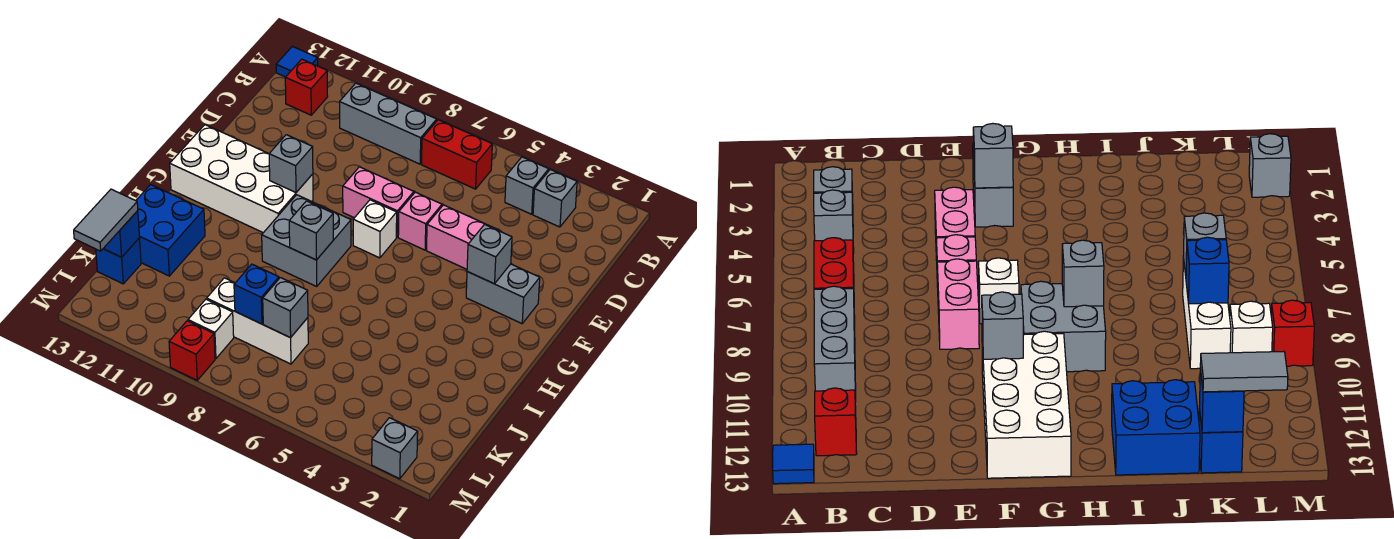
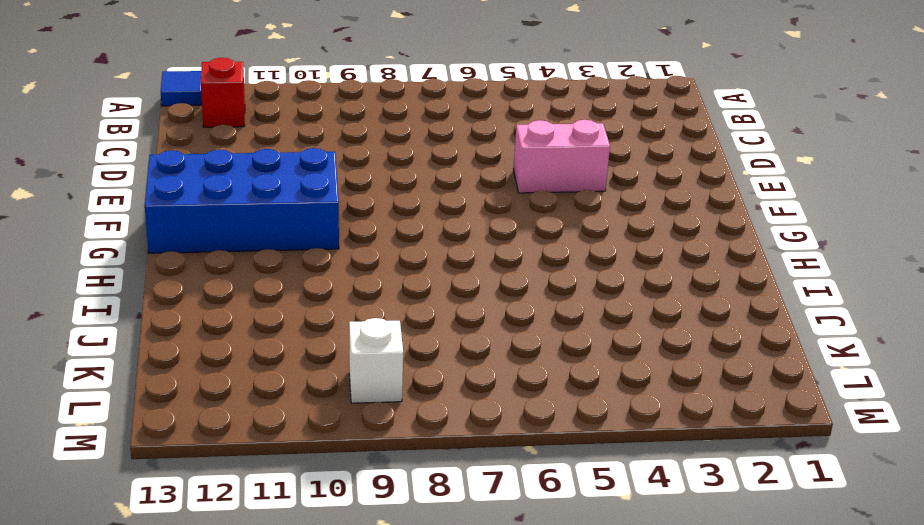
blue brick F10:G13 level 1 -> white brick F10:G13 level 1
none -> grey brick B3 level 1
none -> grey brick B4 level 1
none -> red brick B6:B7 level 1

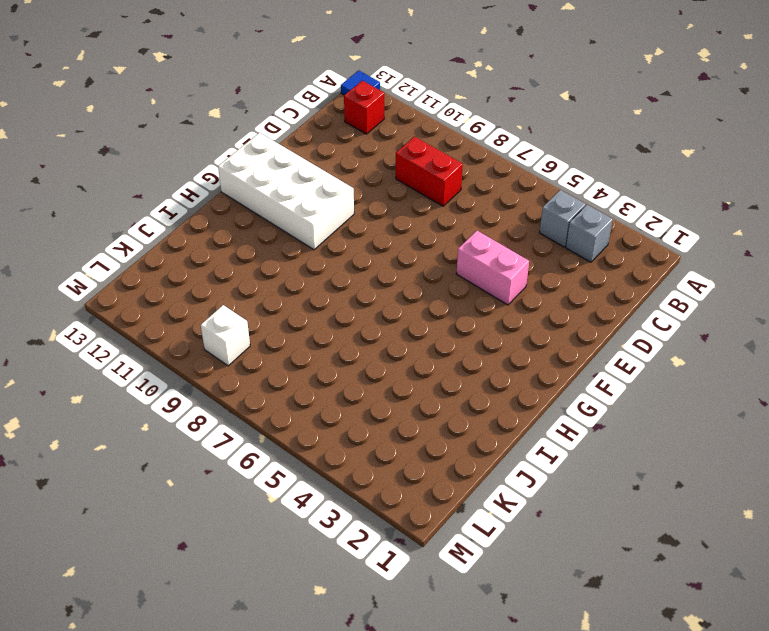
red brick C8:C9 level 1 -> red brick B6:B7 level 1
none -> grey brick B8:B10 level 1
none -> pink brick E6 level 1
none -> pink brick E7:E8 level 1

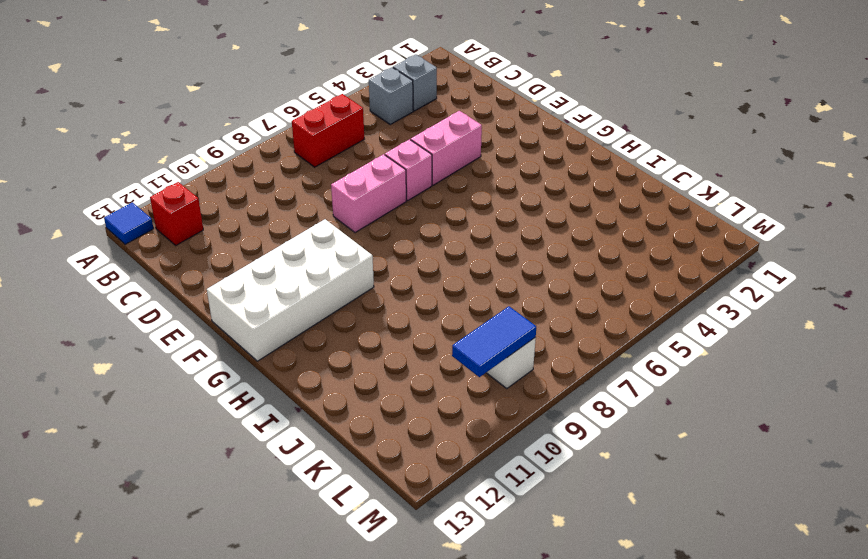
blue tile L9:L10 level 2 -> none
none -> grey brick B8:B10 level 1
none -> grey brick F2:F3 level 1
none -> white brick F7 level 1

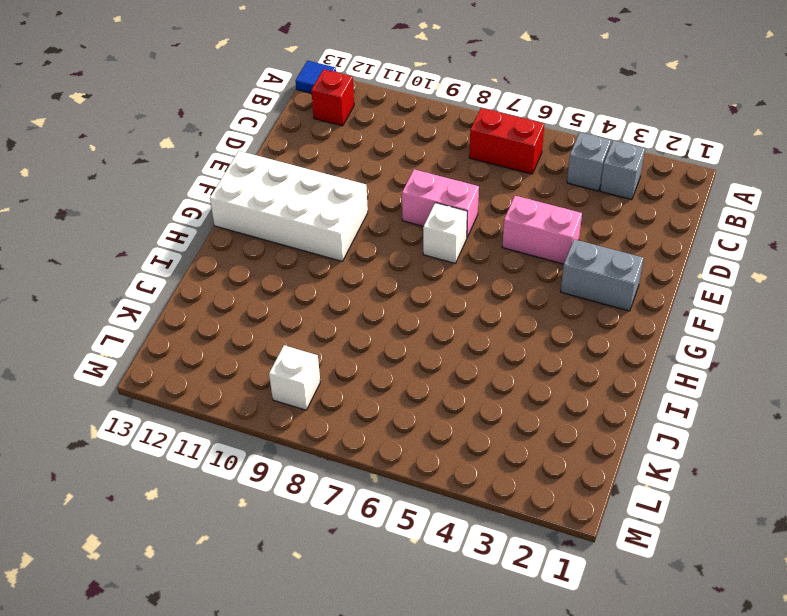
none -> grey brick B8:B10 level 1
none -> pink brick E6 level 1
none -> grey brick G8:H9 level 1

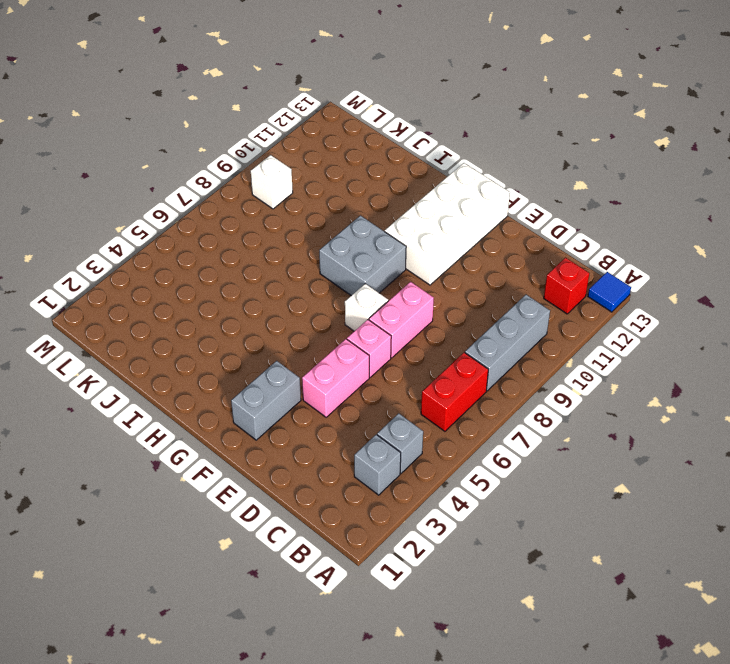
none -> blue brick I12:J13 level 1
none -> white brick K7:K9 level 1
none -> blue brick K13 level 1

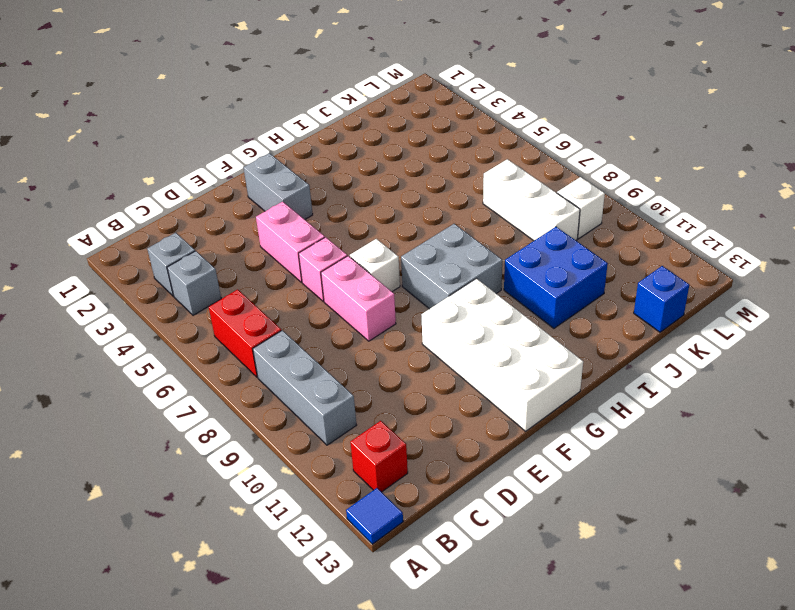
blue brick I10:J11 level 1 -> blue brick I12:J13 level 1
none -> grey brick M2 level 1
none -> red brick M9 level 1
none -> grey brick F3 level 2

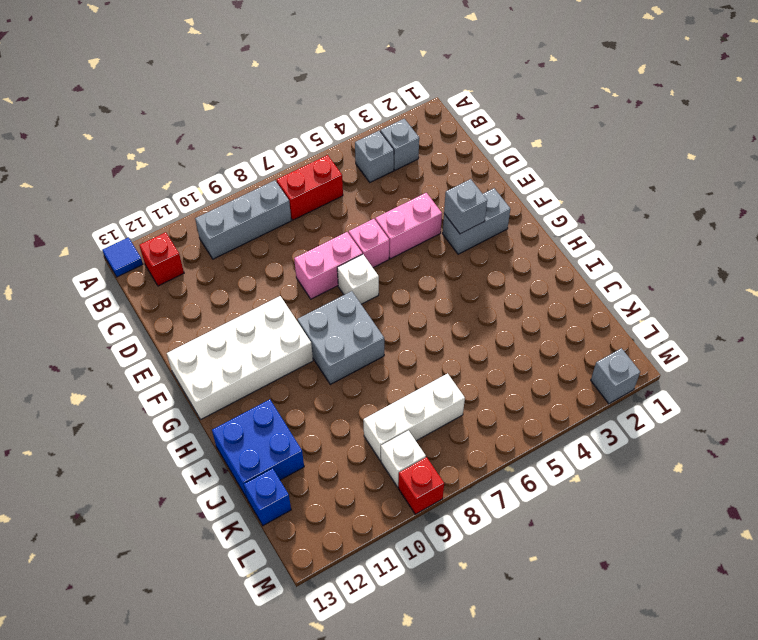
none -> grey brick F10 level 2
none -> grey brick H8 level 2
none -> grey brick K7 level 2

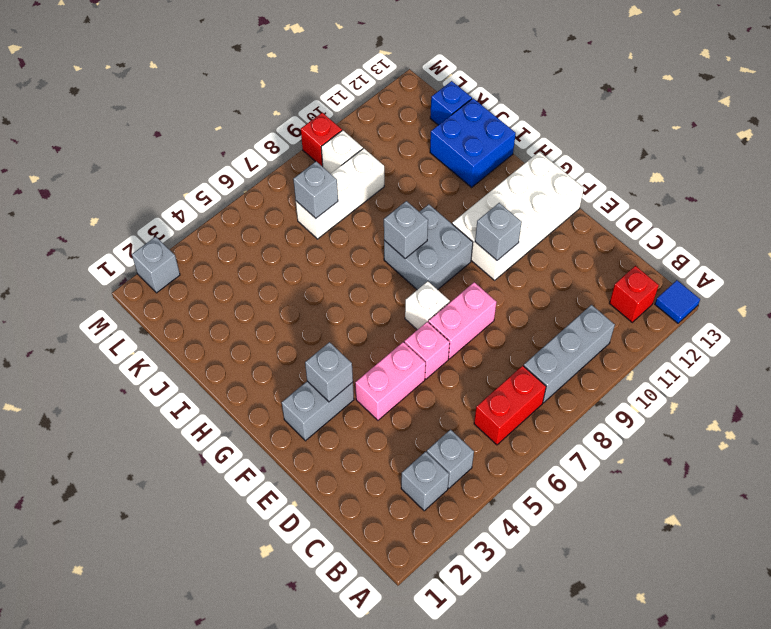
none -> blue brick K8 level 2
none -> blue brick K13 level 2
none -> grey tile K13:L13 level 3

